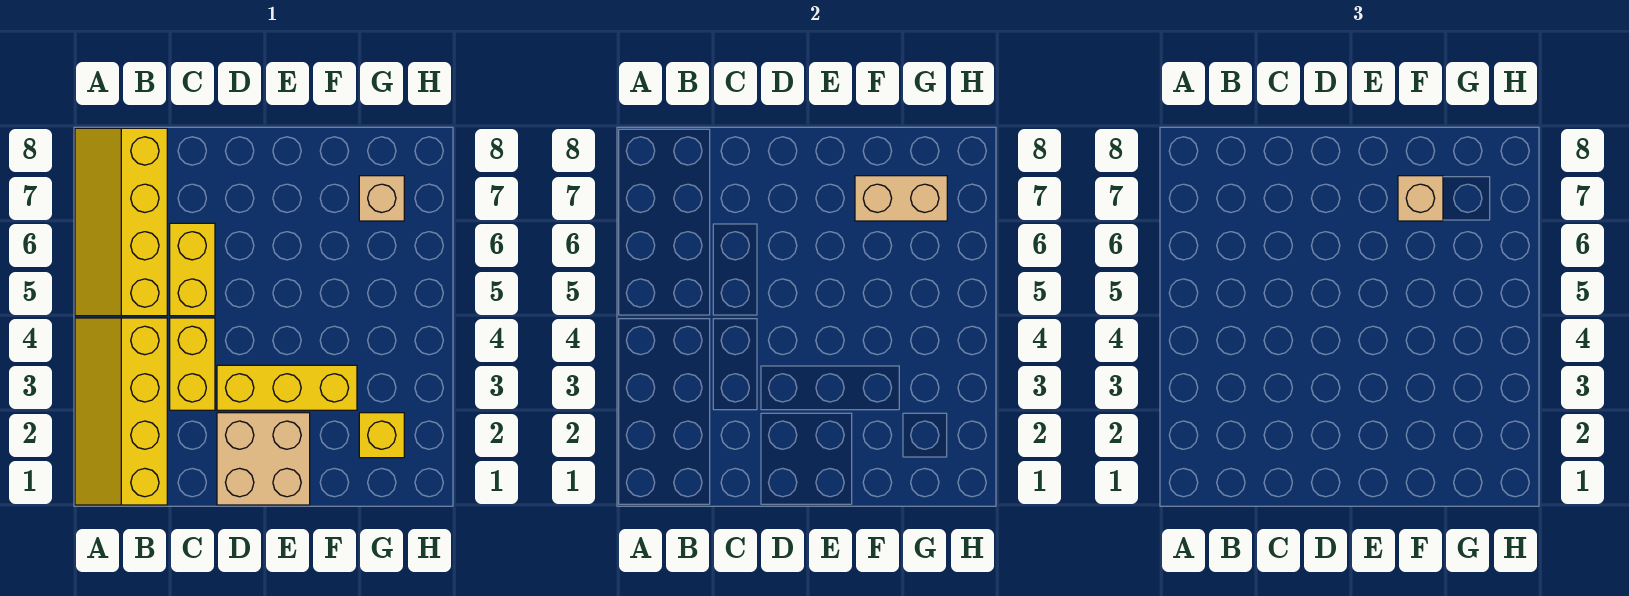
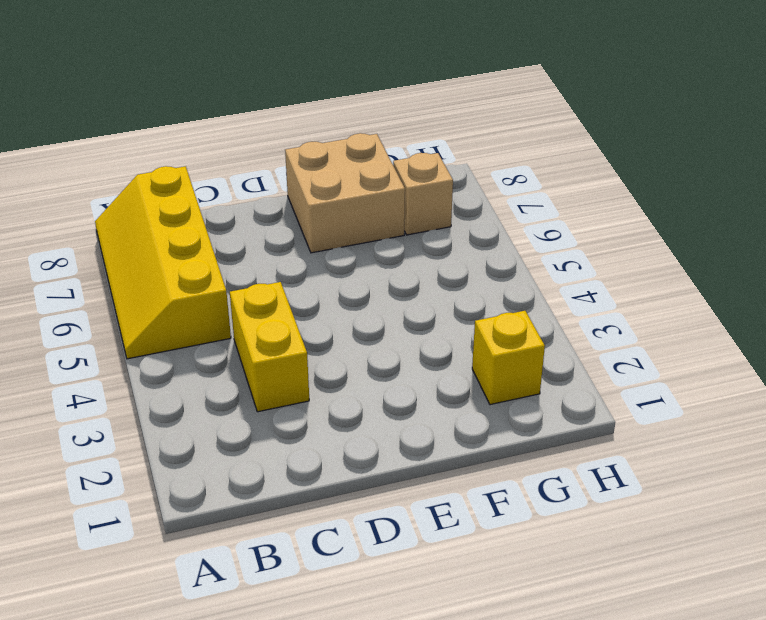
tan brick E7:F8 level 1 -> tan brick D1:E2 level 1
none -> yellow slope A1:B4 level 1 top B
none -> yellow brick C5:C6 level 1

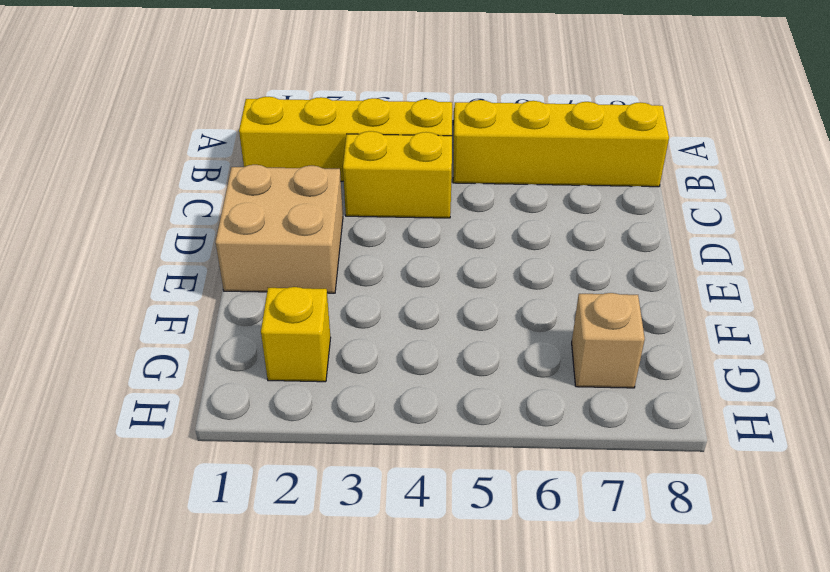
none -> yellow brick C5:C6 level 1
none -> yellow brick D3:F3 level 1

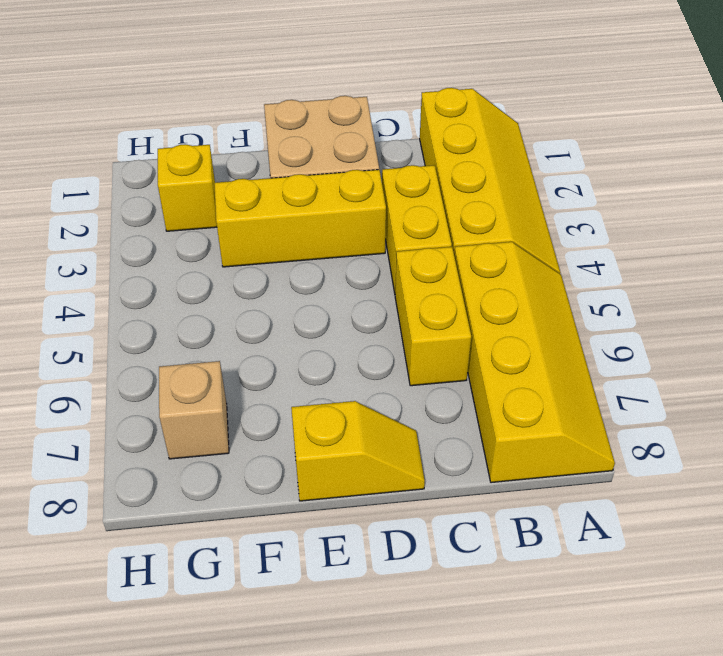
yellow slope D8:E8 level 1 top E -> none
none -> tan brick F7:G7 level 2
none -> tan brick F7 level 3

